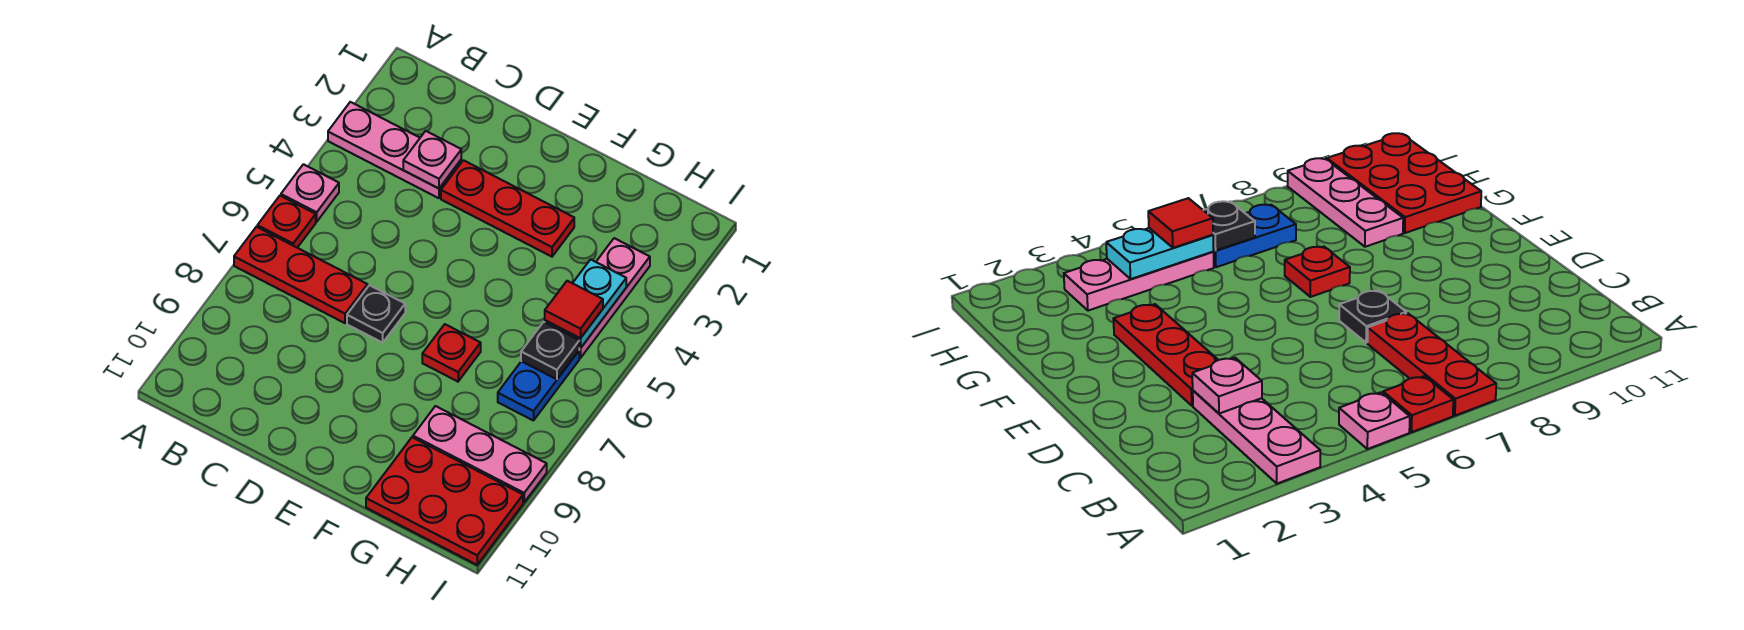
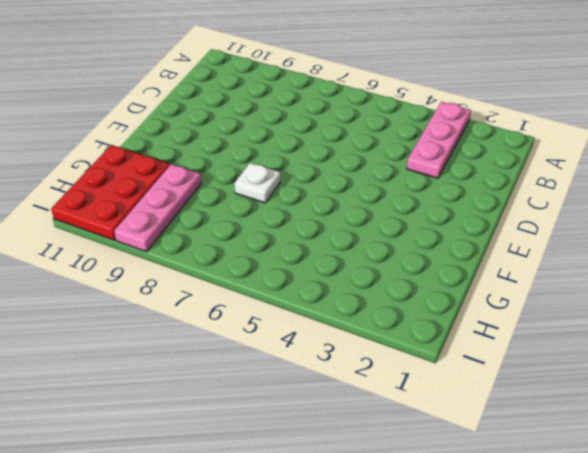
white plate F7 level 1 -> red plate F7 level 1
none -> pink plate A5 level 1
none -> red plate A6 level 1
none -> red plate A7:C7 level 1

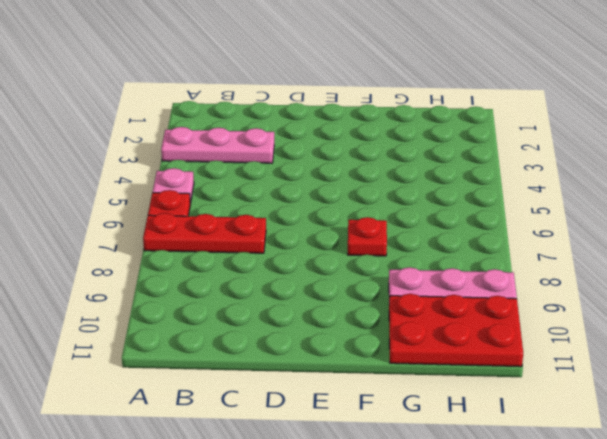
none -> red plate D3:F3 level 1
none -> black plate D7 level 1
none -> pink plate H3:H5 level 1

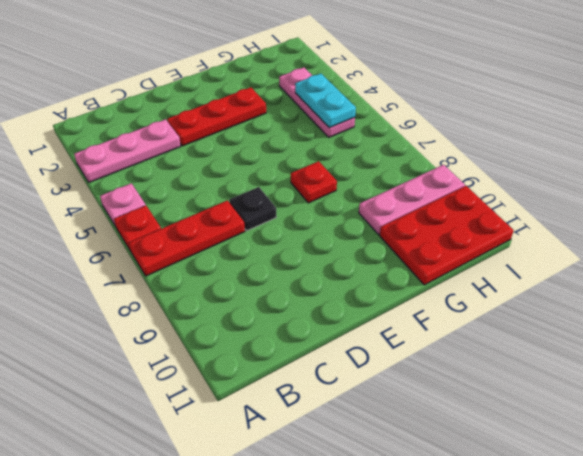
none -> blue plate H6:H7 level 1
none -> pink plate C3 level 2
none -> black plate H6 level 2

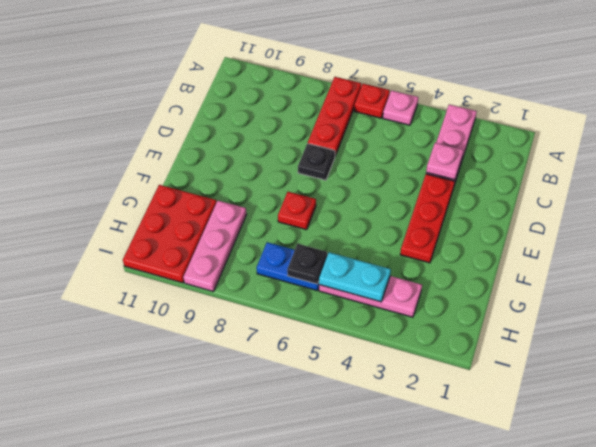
none -> red tile H5 level 3

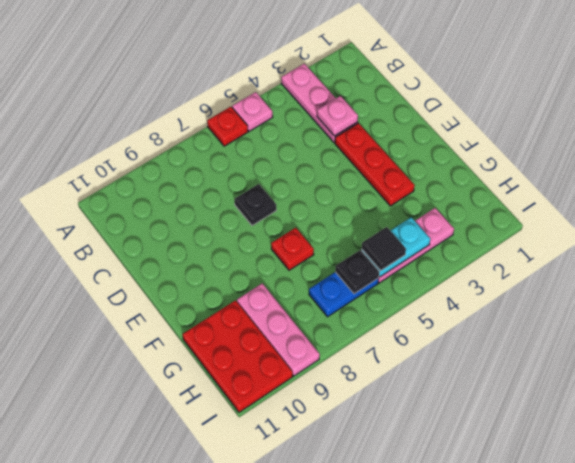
black tile H5 level 3 -> red tile H5 level 3
none -> red plate A7:C7 level 1

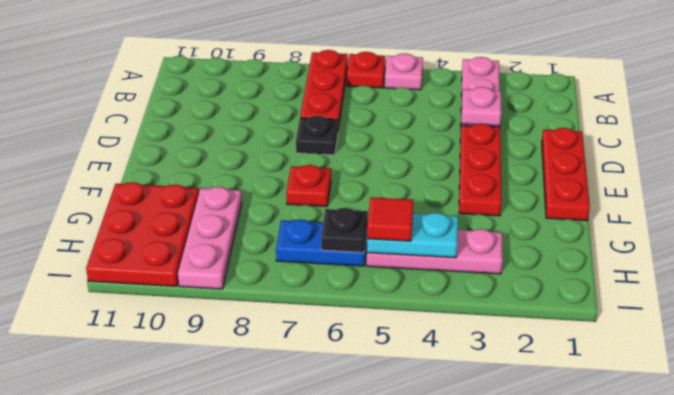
red plate D1:F1 level 1 -> none

